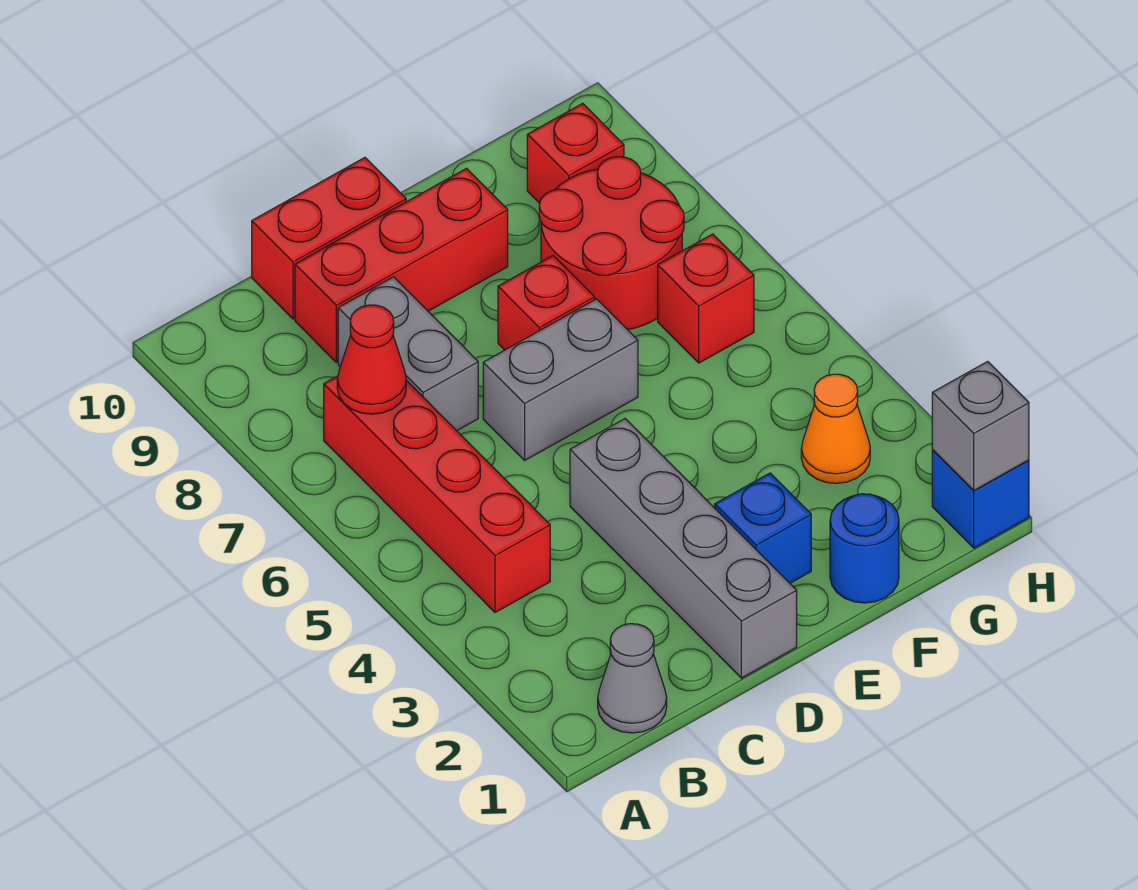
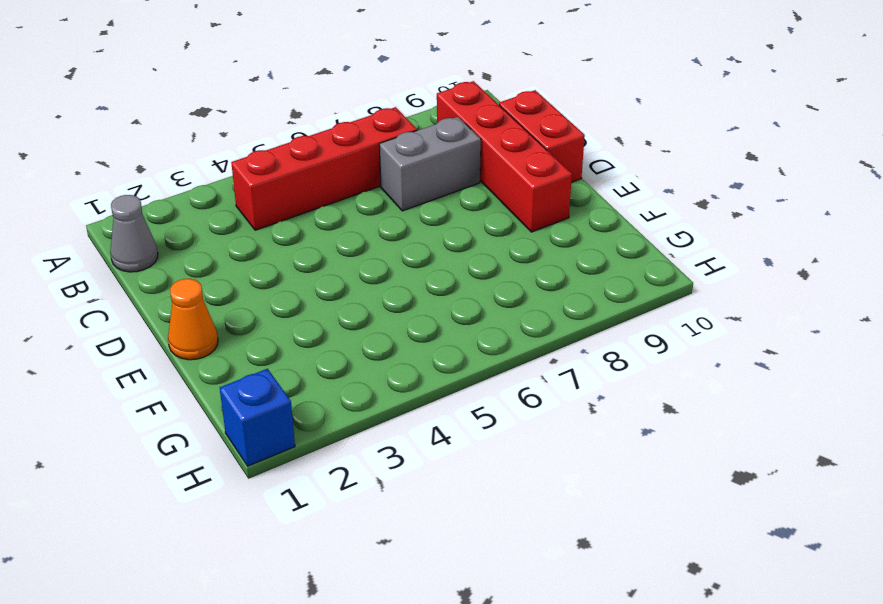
red brick B9:E9 level 1 -> red brick C9:E9 level 1
orange cone E1 level 1 -> orange cone G3 level 1
none -> grey brick D1:D4 level 1
none -> grey brick D6:E6 level 1
none -> blue brick E2 level 1

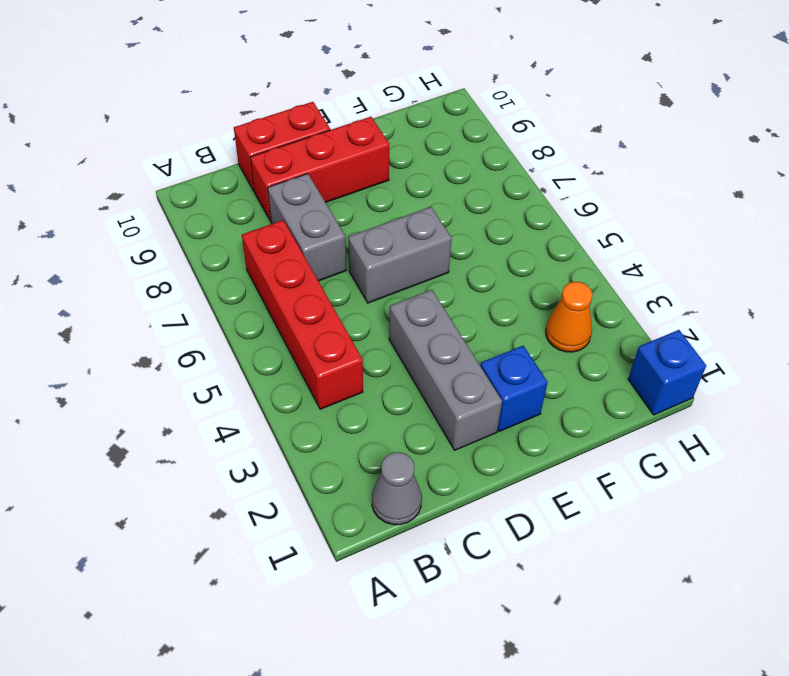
grey brick D2:D4 level 1 -> grey brick D1:D4 level 1
none -> red brick E7 level 1
none -> blue round brick F1 level 1
none -> red round brick F7:G8 level 1

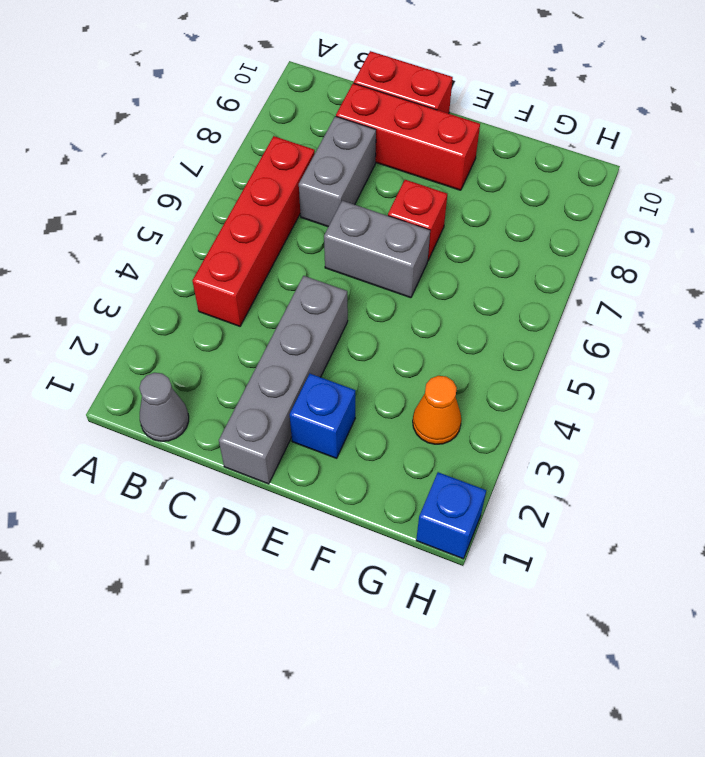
none -> blue round brick F1 level 1
none -> red round brick F7:G8 level 1
none -> red brick G6 level 1

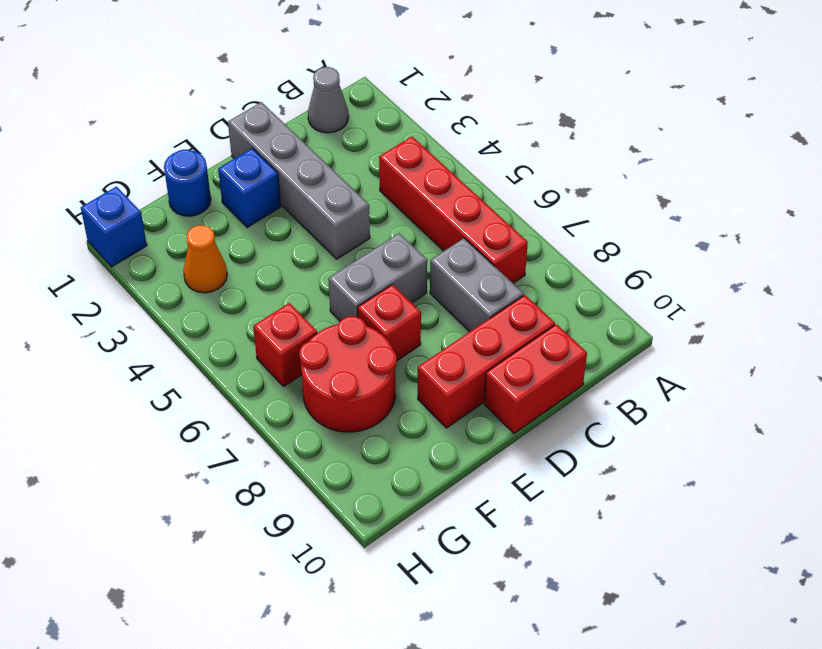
none -> red brick G9 level 1
none -> red cone B7 level 2
none -> grey brick H1 level 2

